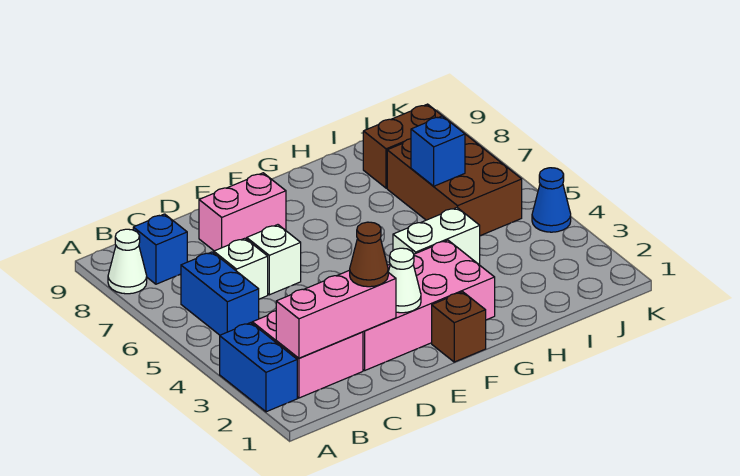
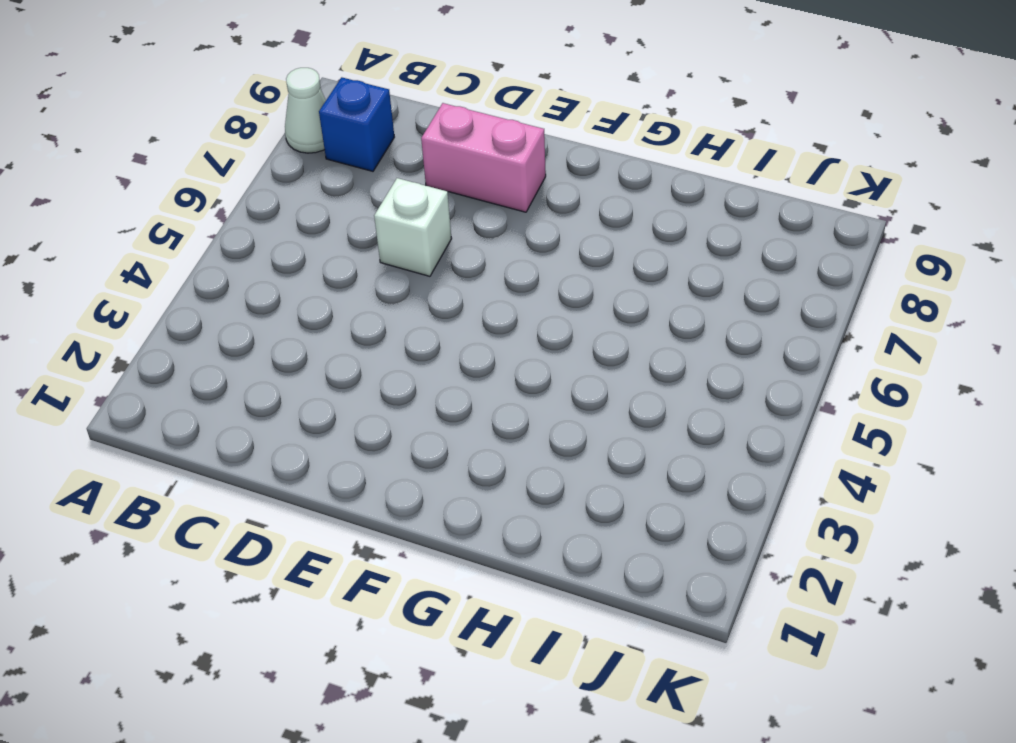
none -> blue brick A2:A3 level 1
none -> pink brick B2:C3 level 1
none -> blue brick B5:B6 level 1

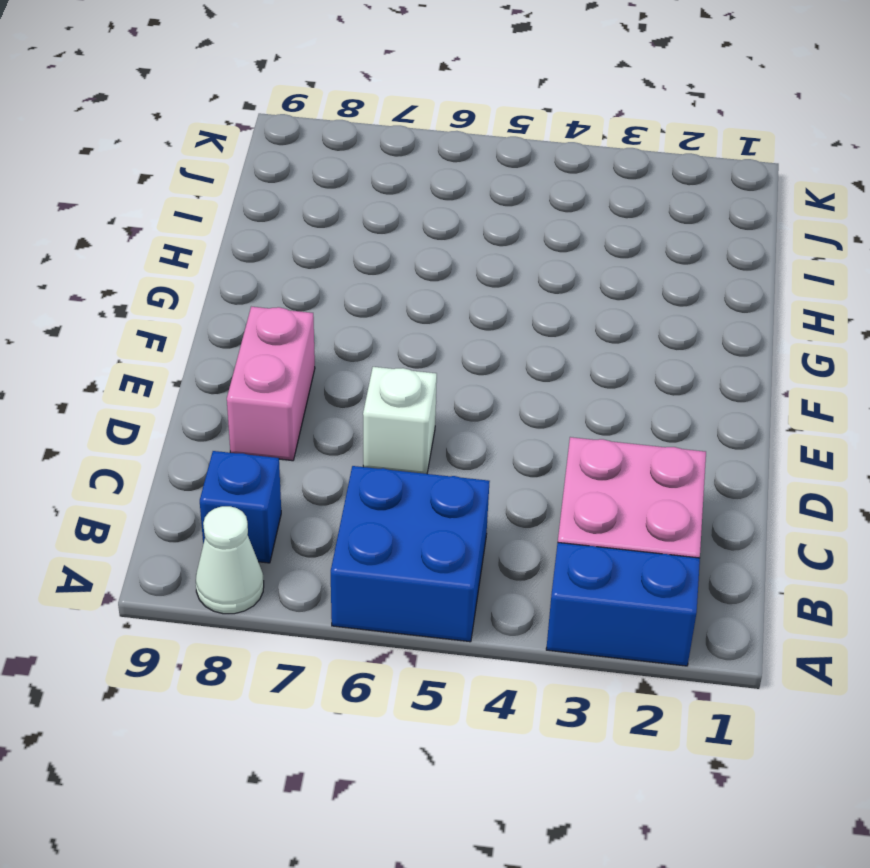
blue brick A5:B6 level 1 -> blue brick B5:B6 level 1
none -> white brick C6 level 1
none -> pink brick D2:G3 level 1
none -> brown brick F1 level 1

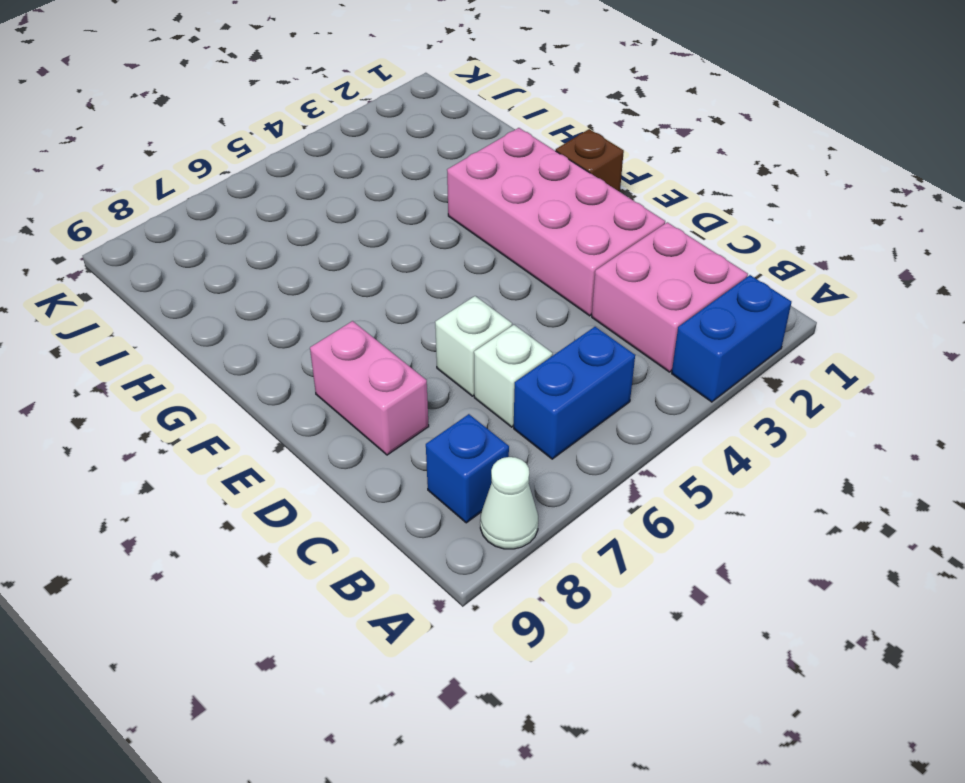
none -> white brick G4:H4 level 1
none -> brown brick I5:J7 level 1
none -> brown brick I8:J8 level 1

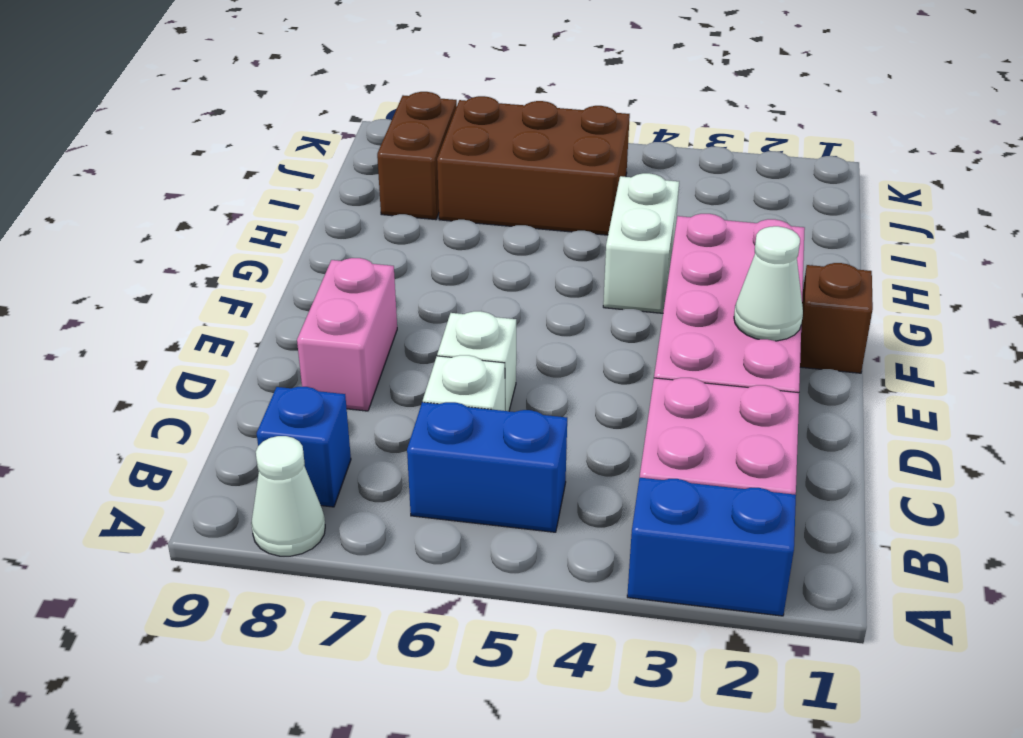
none -> blue cone K4 level 1
none -> pink brick B2:D2 level 2
none -> blue brick I6 level 2

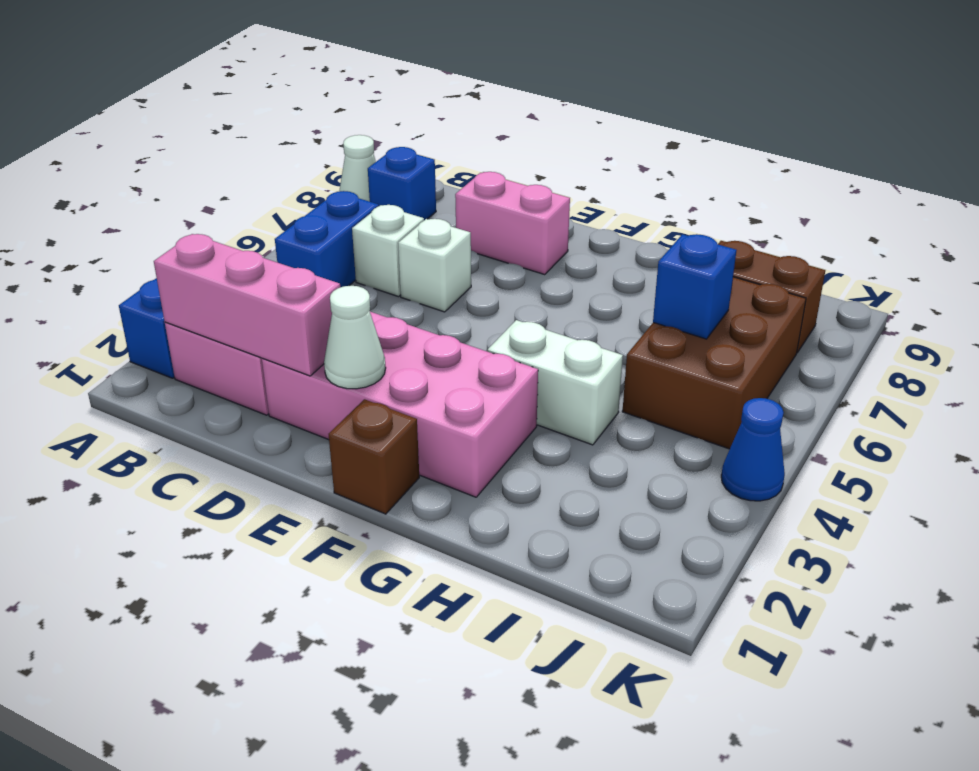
none -> brown cone D2 level 3

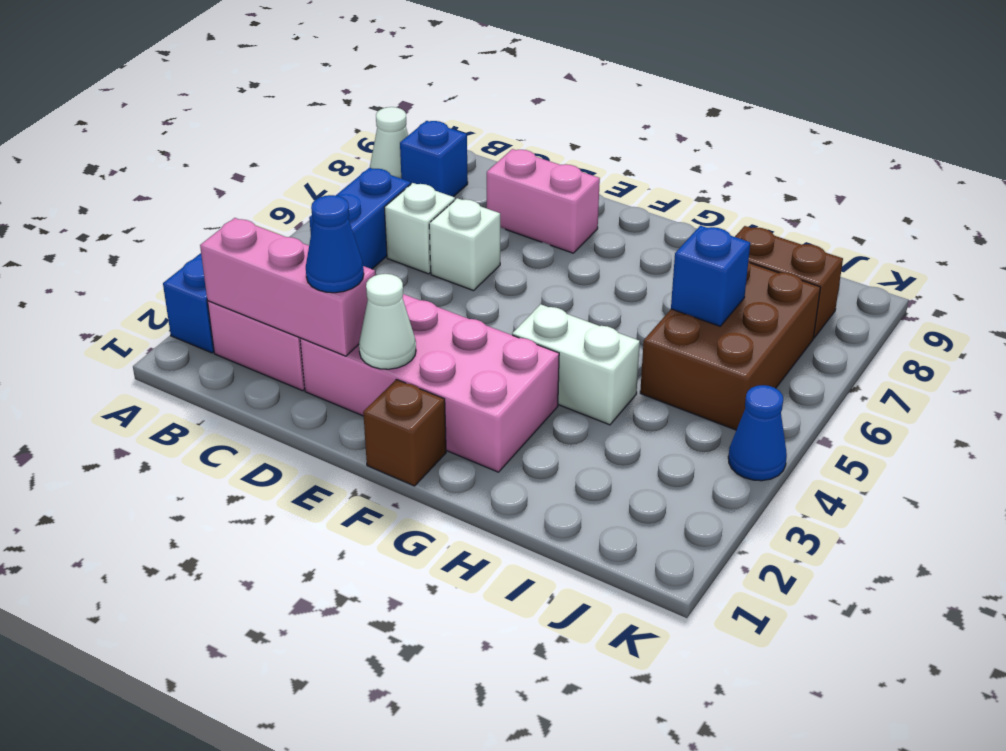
blue cone D2 level 3 -> brown cone D2 level 3

